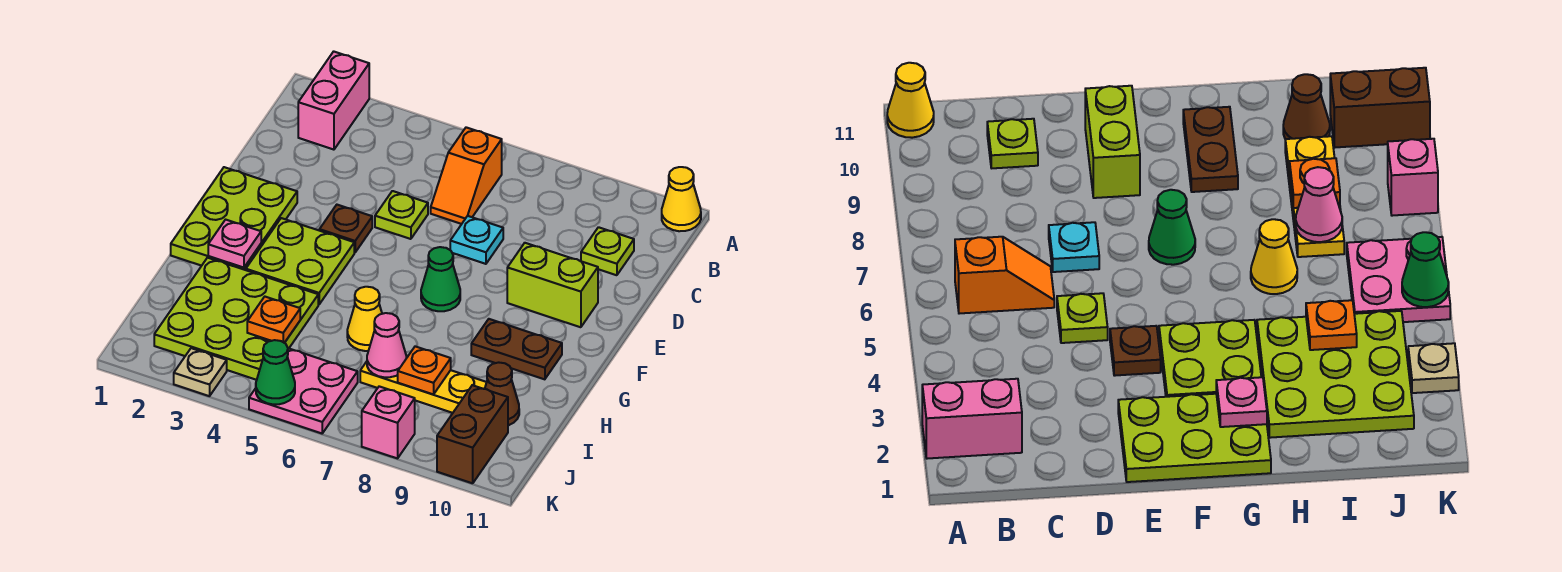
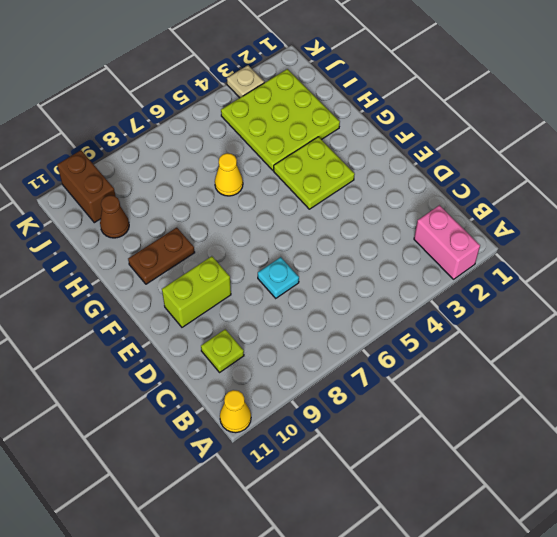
none -> orange slope B6:C6 level 1 top B
none -> lime plate D5 level 1
none -> lime plate E1:G2 level 1

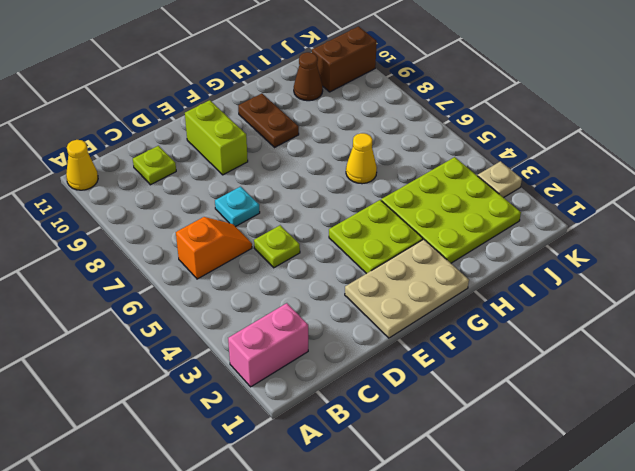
tan plate E1:G2 level 1 -> lime plate E1:G2 level 1
none -> brown plate E4 level 1
none -> green cone F7 level 1
none -> yellow plate I7:I9 level 1

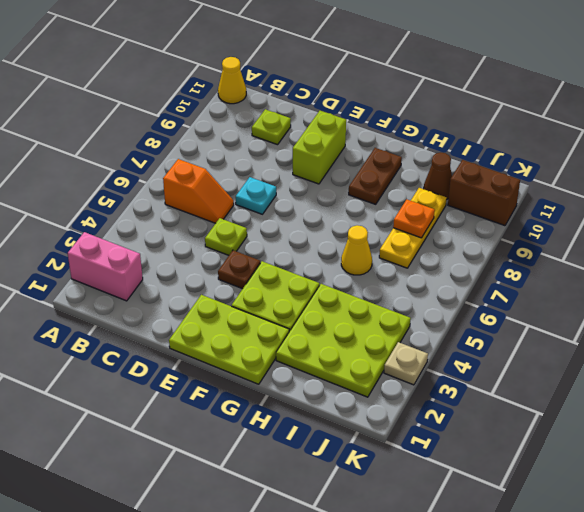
none -> green cone F7 level 1
none -> pink plate J5:K6 level 1
none -> pink brick K8 level 1

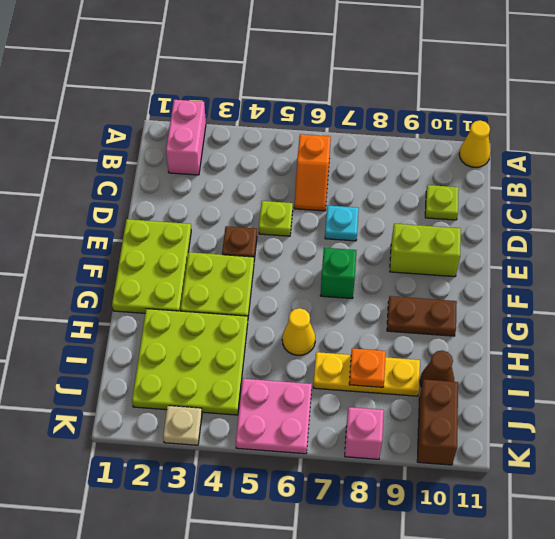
green brick F7 level 1 -> green cone F7 level 1
none -> pink plate G2 level 2
none -> orange plate I4 level 2
none -> pink cone I7 level 2

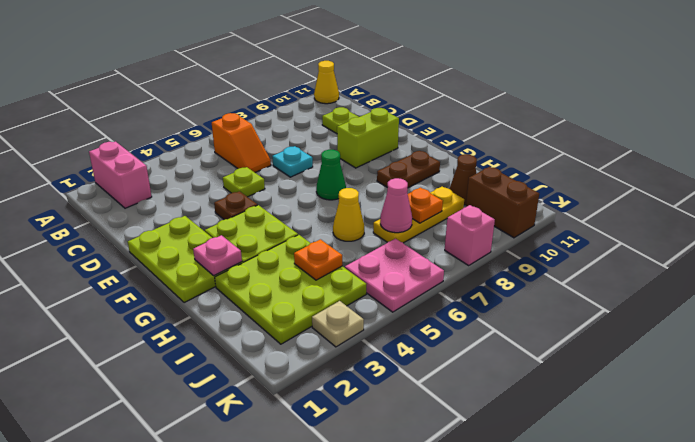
none -> green cone K5 level 2

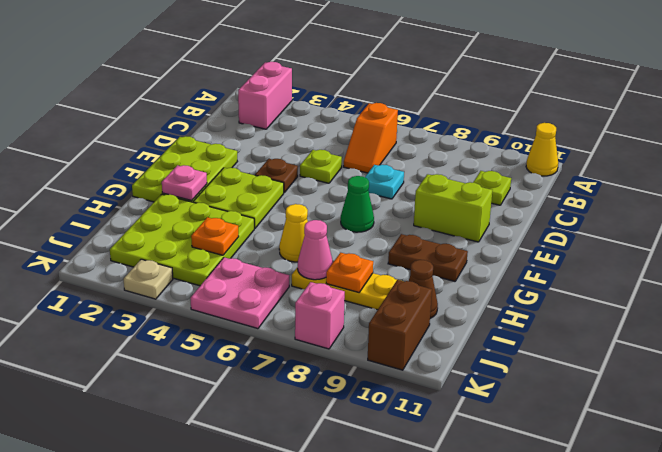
none -> green cone K5 level 2

